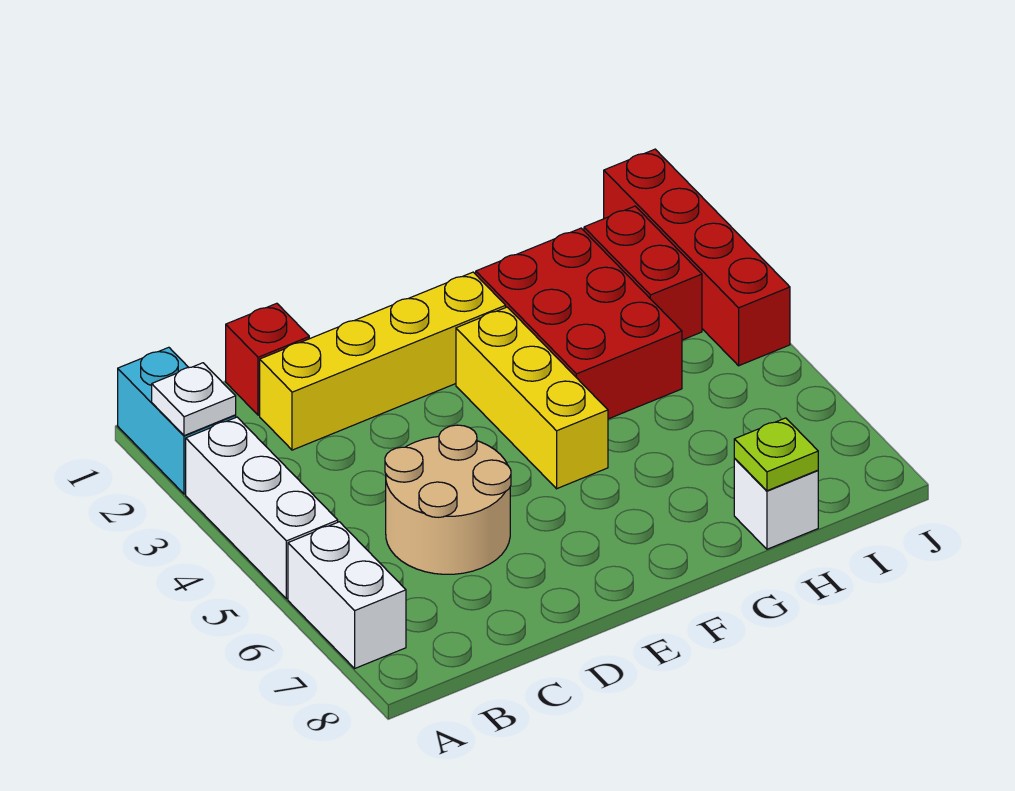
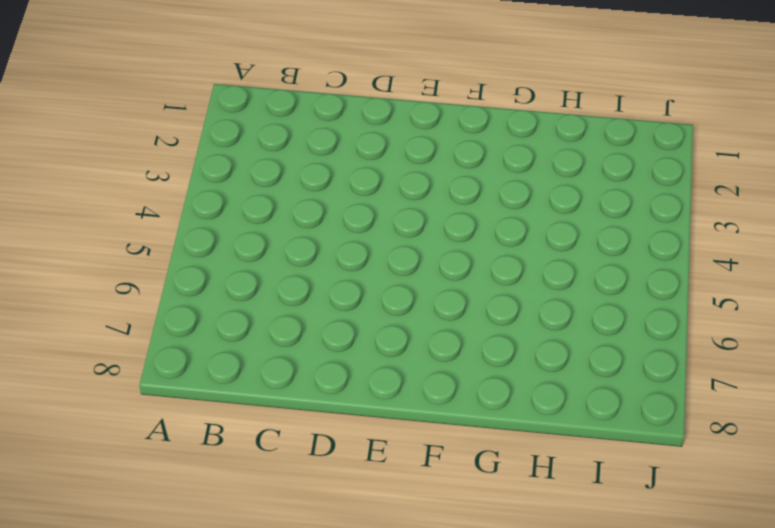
none -> cyan brick A1:A2 level 1
none -> white brick A3:A5 level 1
none -> white brick A6:A7 level 1

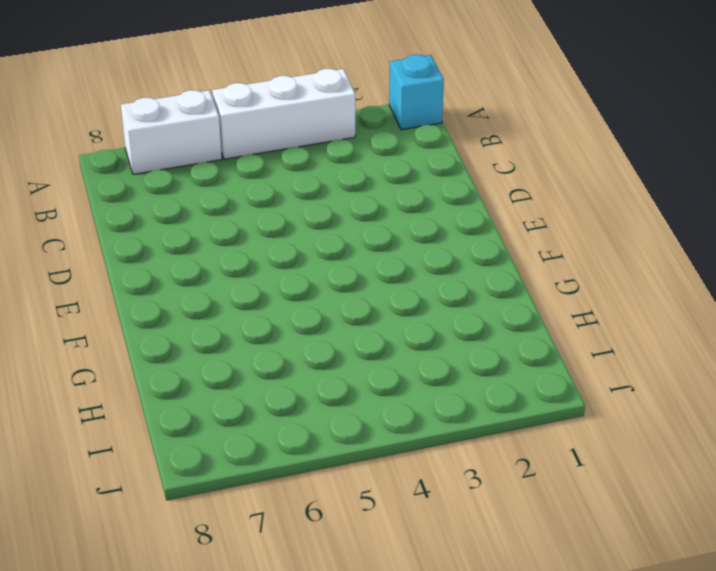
cyan brick A1 level 1 -> cyan brick A1:A2 level 1
none -> red brick C1 level 1
none -> yellow brick C2:F2 level 1
none -> tan round brick C5:D6 level 1

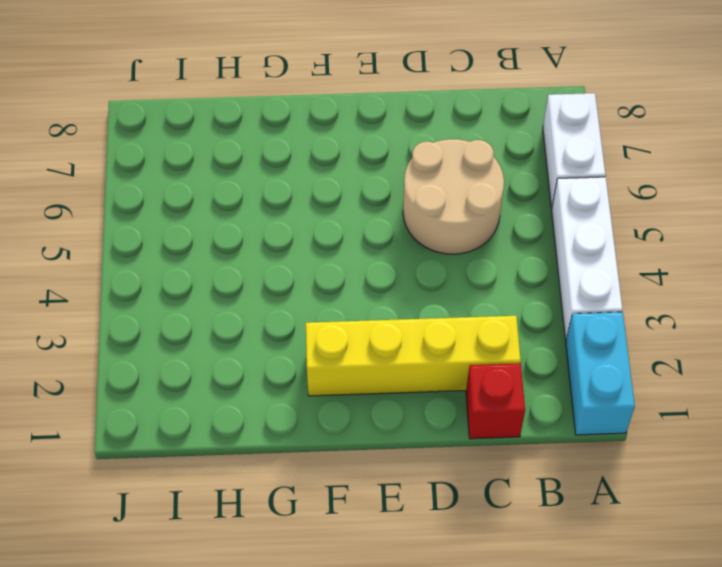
none -> yellow brick F3:F5 level 1
none -> red brick G2:H4 level 1
none -> white brick H8 level 1

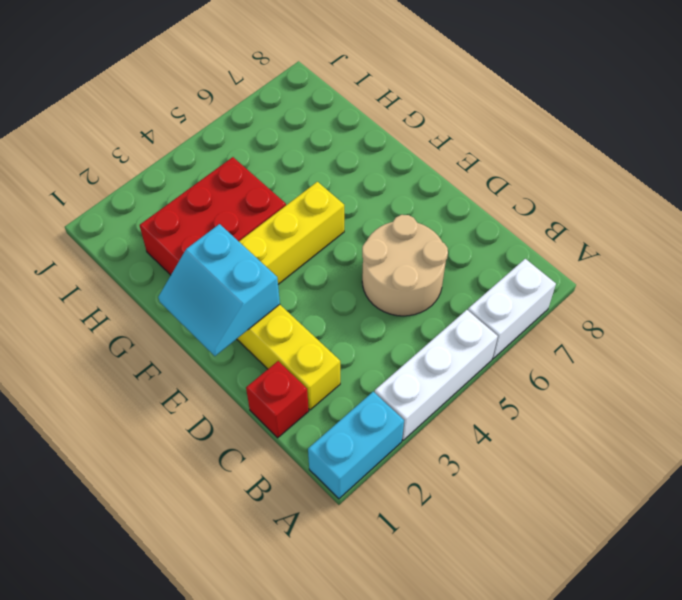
cyan slope E1:F2 level 2 top 2 -> none
none -> white brick H8 level 1
none -> red brick I2:I3 level 1
none -> red brick J1:J4 level 1

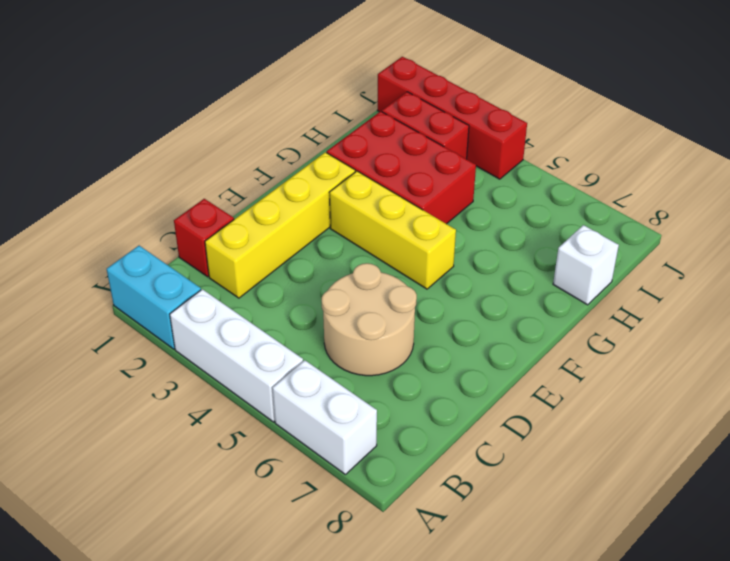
none -> white plate A2 level 2
none -> lime plate H8 level 2

